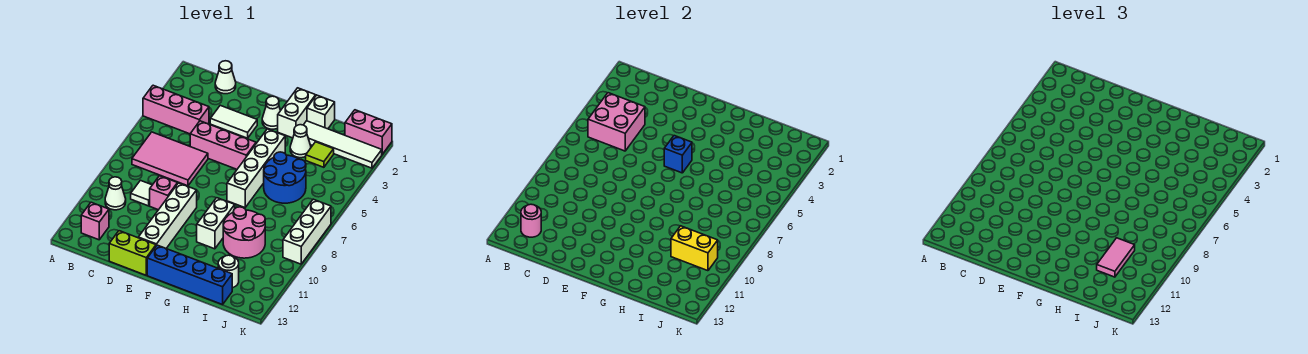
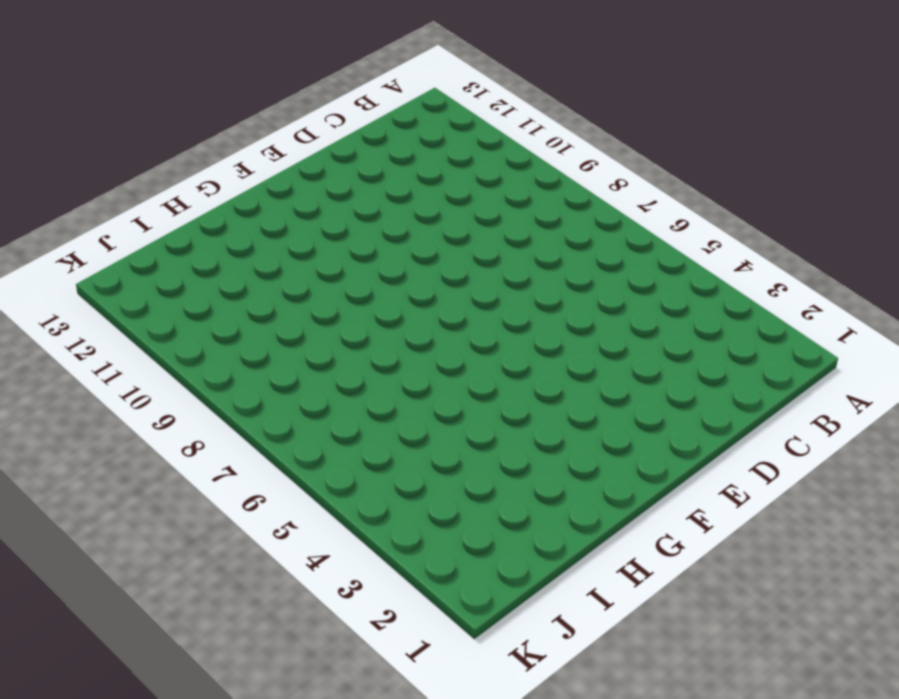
none -> pink brick A4:C4 level 1
none -> pink tile B6:D7 level 1
none -> white cone B10 level 1
none -> pink brick B12 level 1

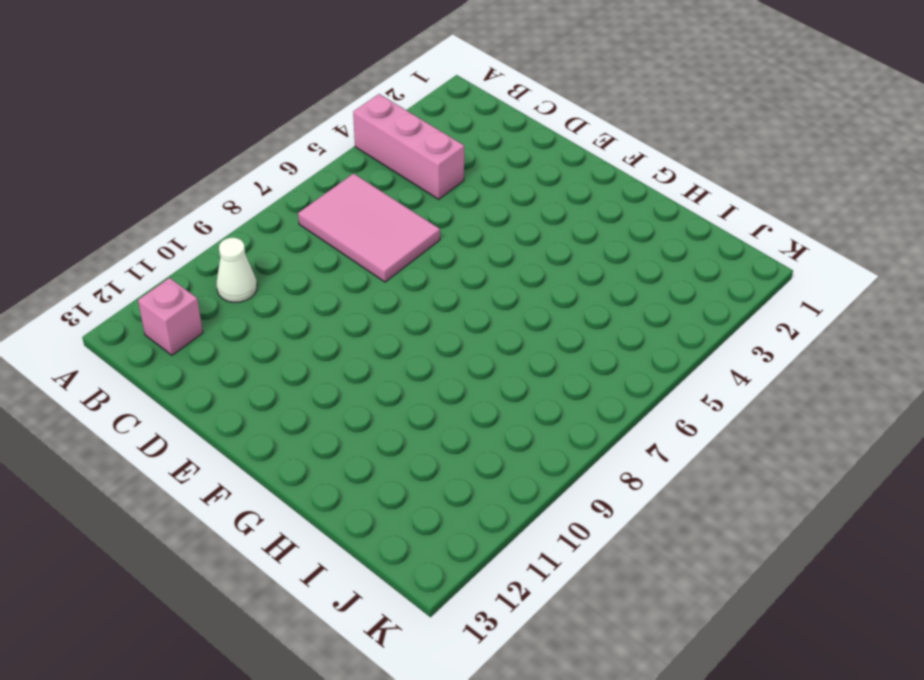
none -> white cone C1 level 1
none -> white tile C9 level 1
none -> white tile D3:E3 level 1
none -> pink brick D5:F5 level 1

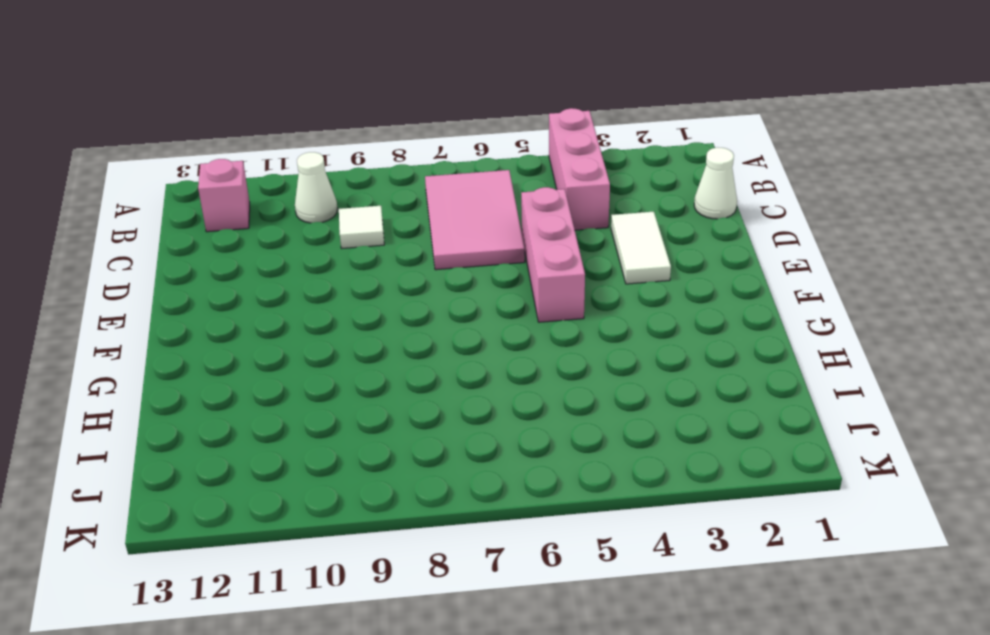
none -> pink brick D9 level 1
none -> lime brick D13:E13 level 1
none -> white brick E9:E12 level 1
none -> white cone F2 level 1

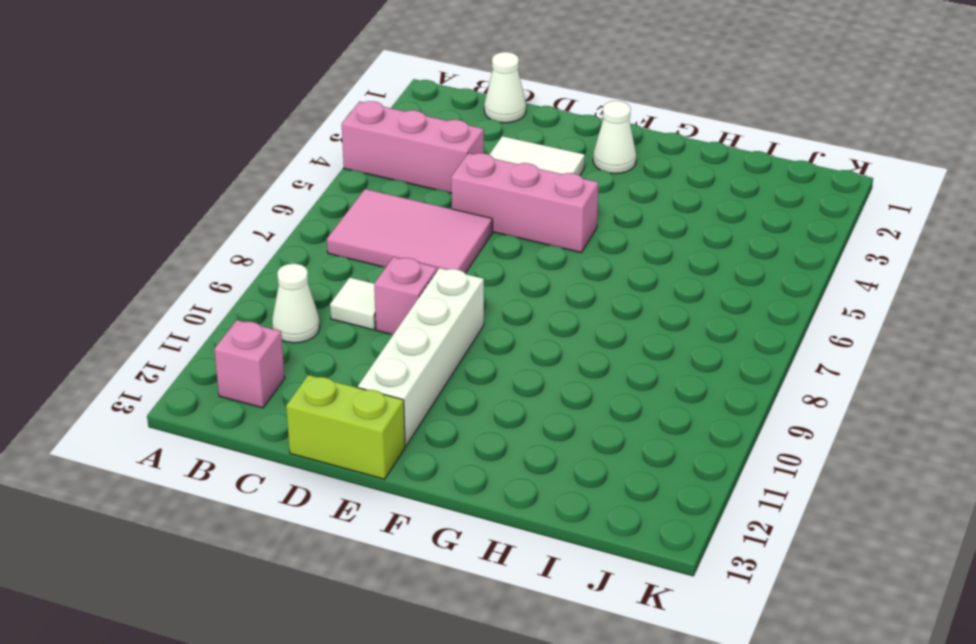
none -> blue brick F13:I13 level 1
none -> white brick G1:G2 level 1
none -> white brick G4:G7 level 1
none -> white brick G9:G10 level 1

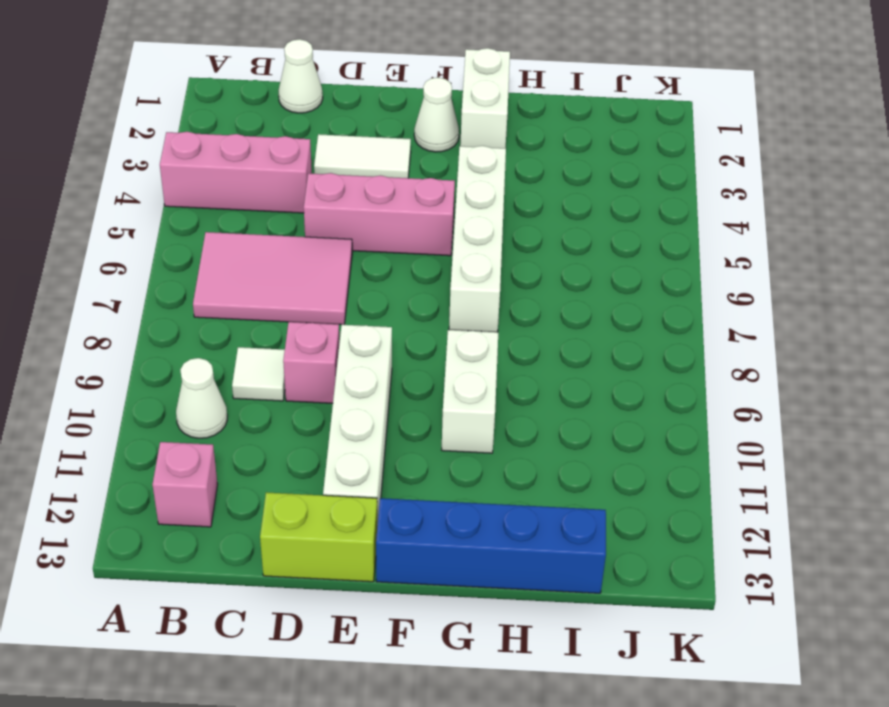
none -> white brick H1 level 1
none -> white tile H2:K2 level 1
none -> white cone H3 level 1
none -> blue round brick H5:I6 level 1

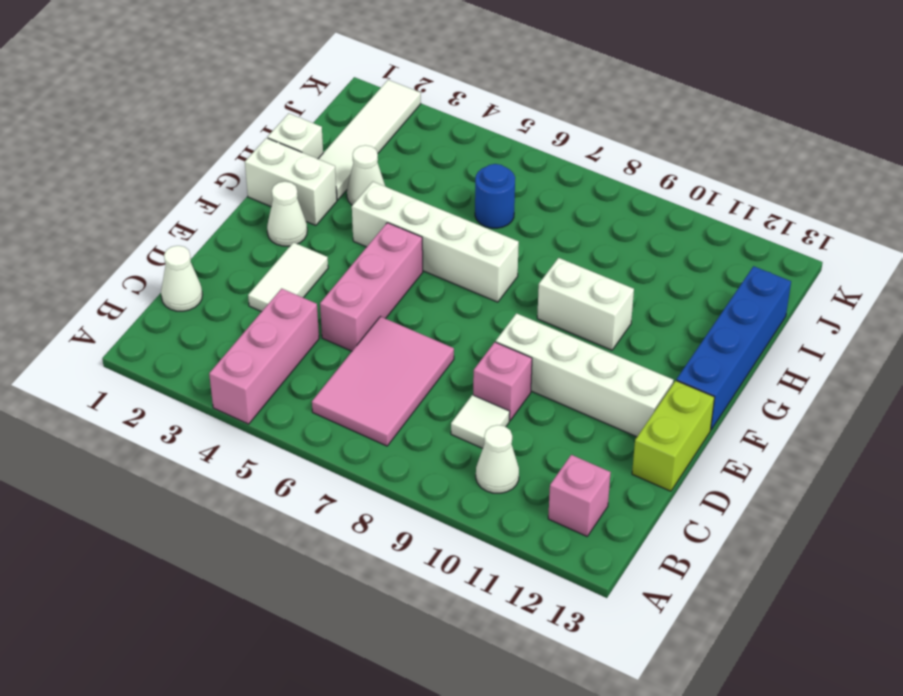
blue round brick I6 level 1 -> blue round brick H5:I6 level 1
none -> pink round brick H9:I10 level 1
none -> lime tile I3 level 1
none -> white round brick I12 level 1
none -> pink brick J1:K1 level 1

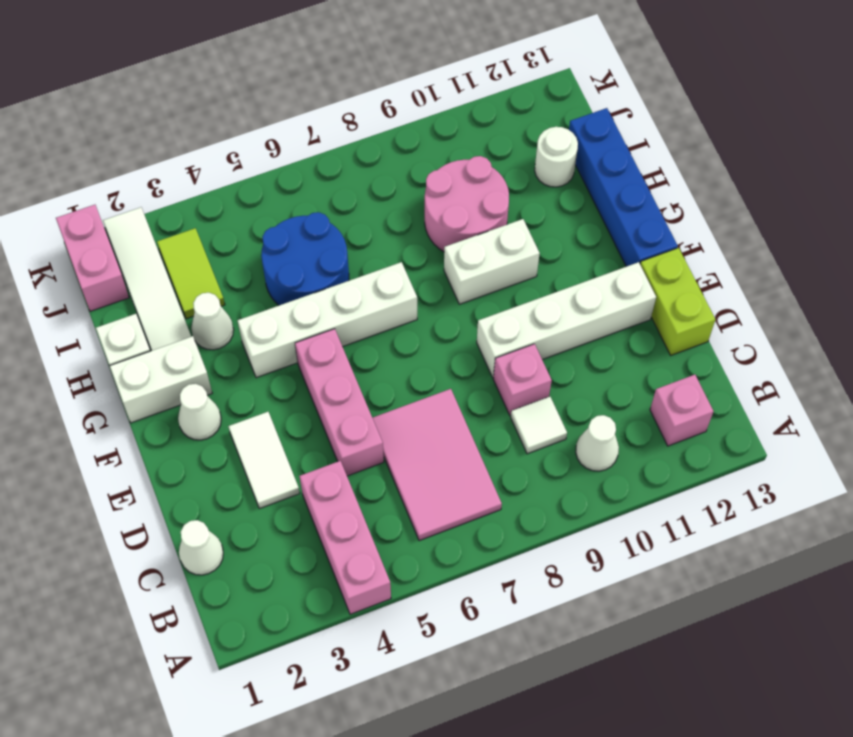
lime tile I3:J3 level 1 -> lime tile I3 level 1
none -> white brick K7:K9 level 1
none -> pink brick B4:C5 level 2
none -> pink round brick B12 level 2
none -> blue brick F5 level 2

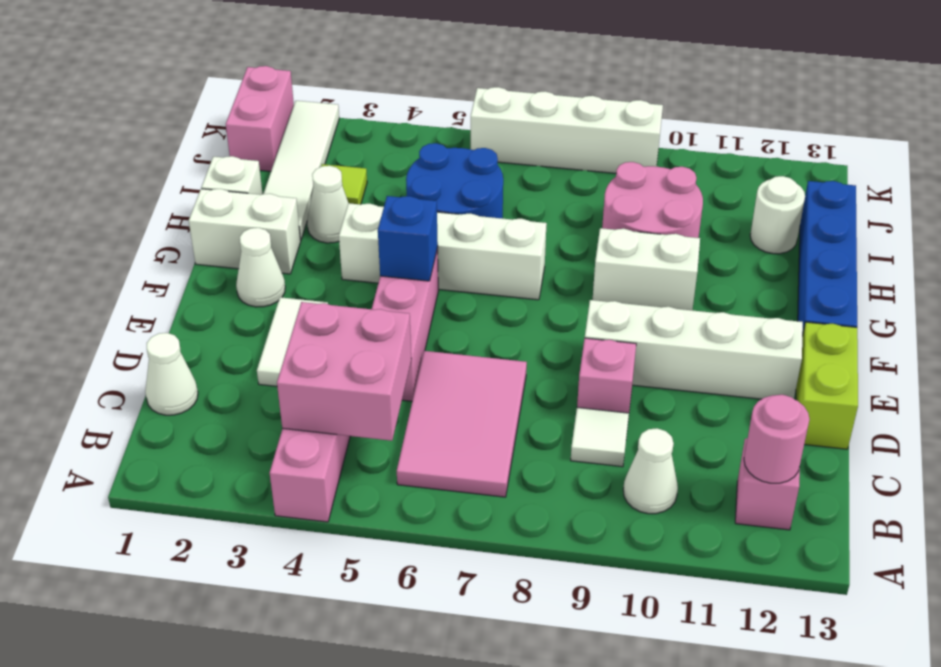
white brick K6:K9 level 1 -> white brick K7:K9 level 1
none -> yellow brick I10:J10 level 2
none -> pink tile I10:I11 level 3

